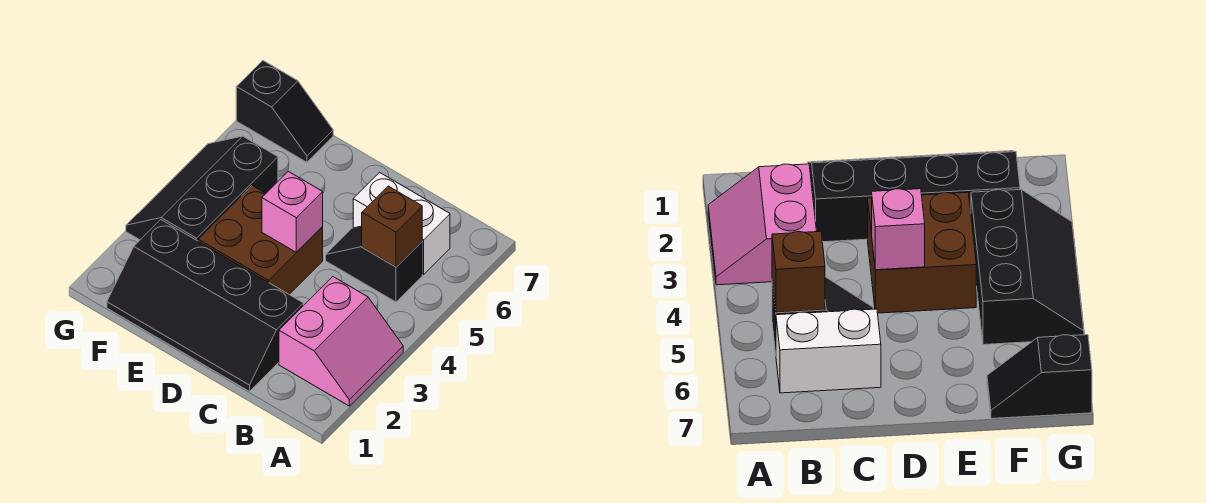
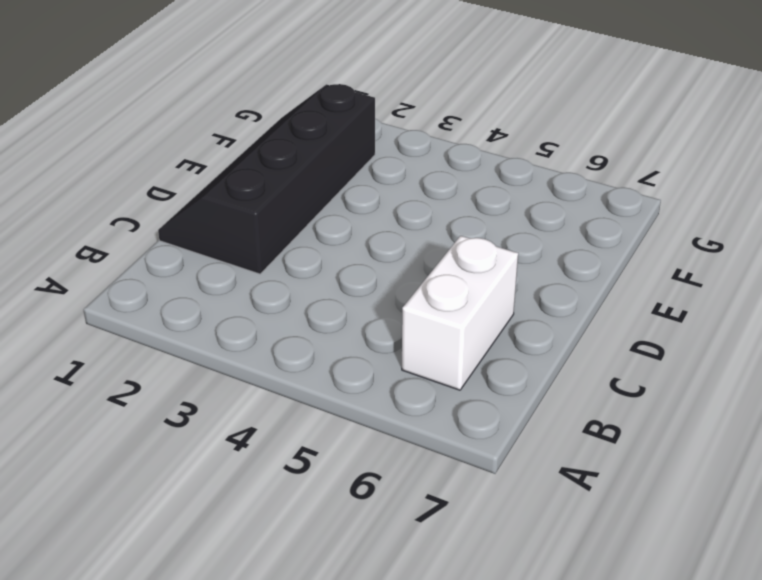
none -> pink slope A2:B3 level 1 top B
none -> black slope B5:C5 level 1 top B

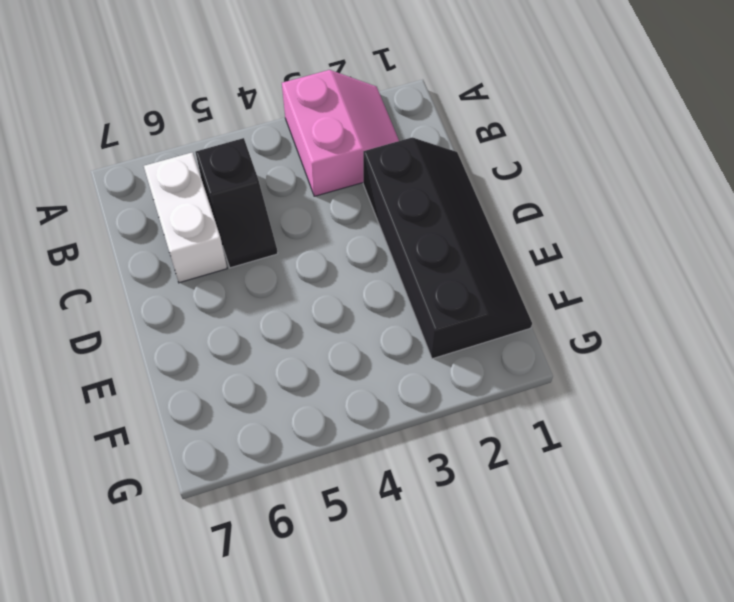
pink slope A2:B3 level 1 top 3 -> pink slope A2:B3 level 1 top B
none -> brown brick D3:E4 level 1
none -> black slope F3:G5 level 1 top F

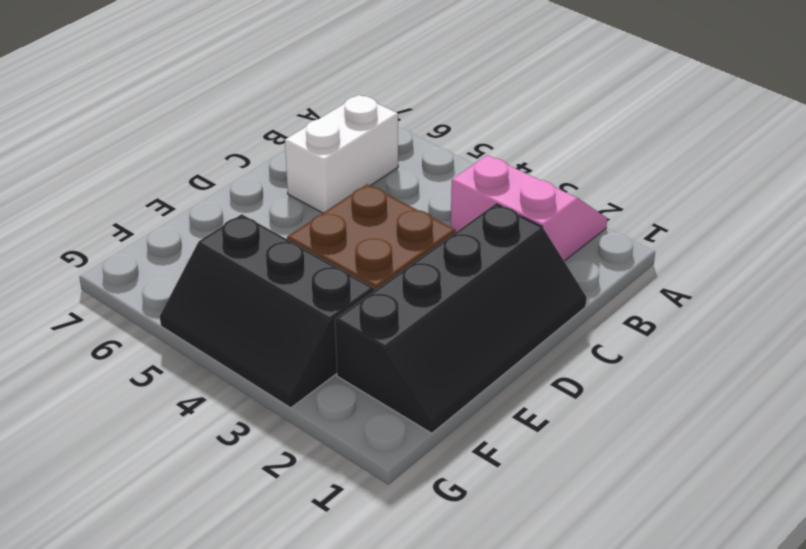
none -> black slope B5:C5 level 1 top B
none -> black slope F7:G7 level 1 top G

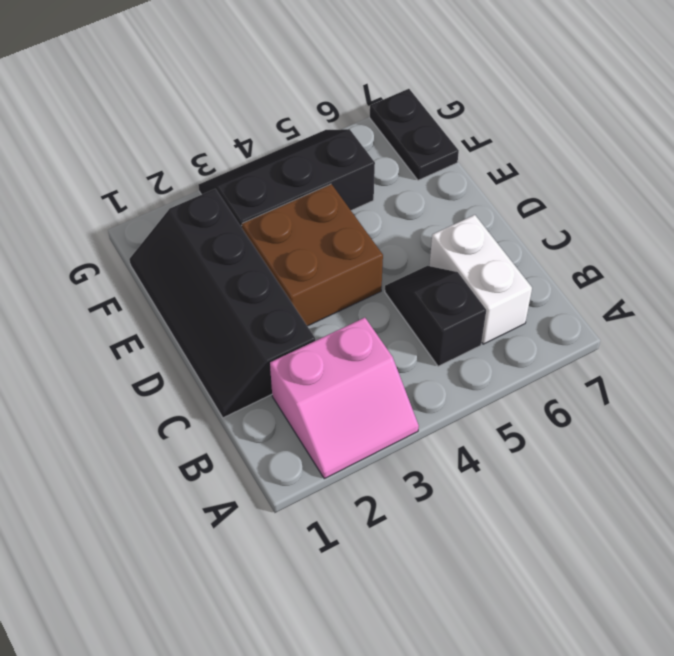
black plate F7:G7 level 1 -> black slope F7:G7 level 1 top G
none -> brown brick B5 level 2
none -> pink brick D4 level 2

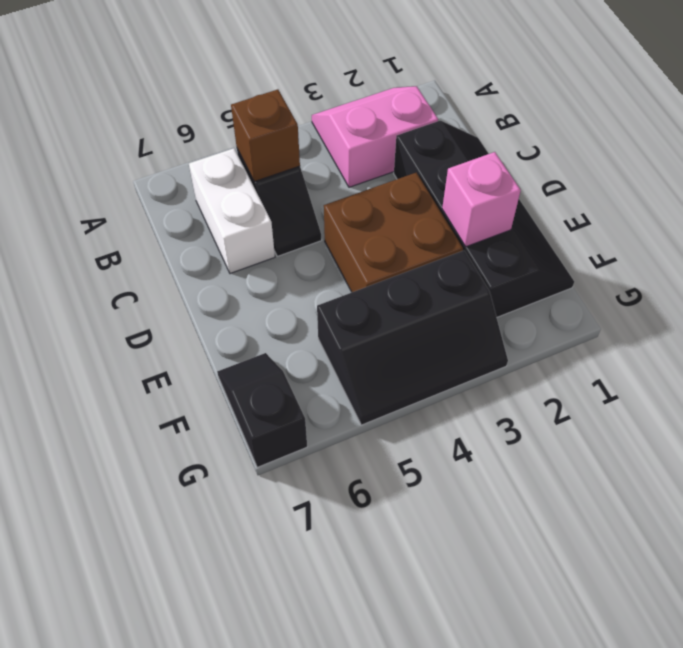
pink brick E2 level 2 -> pink brick D4 level 2

